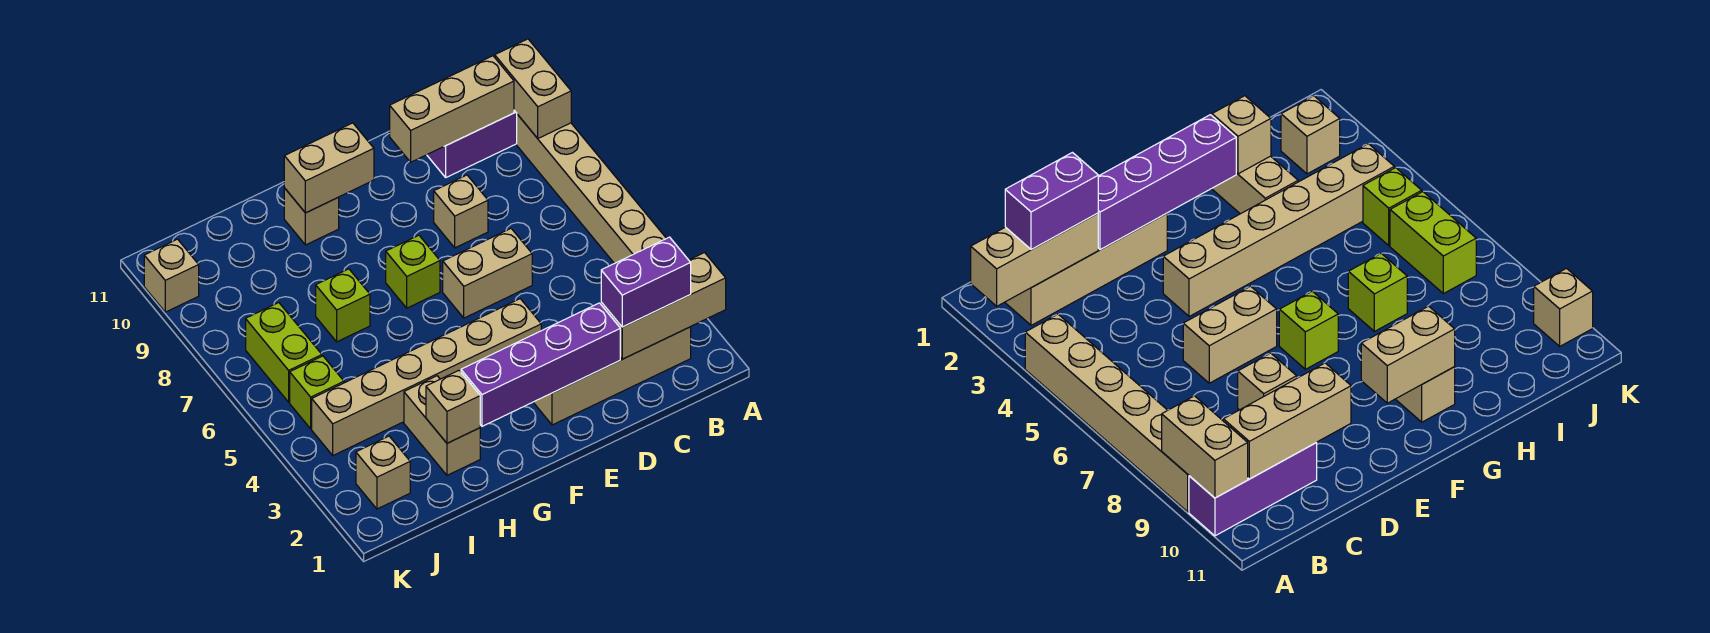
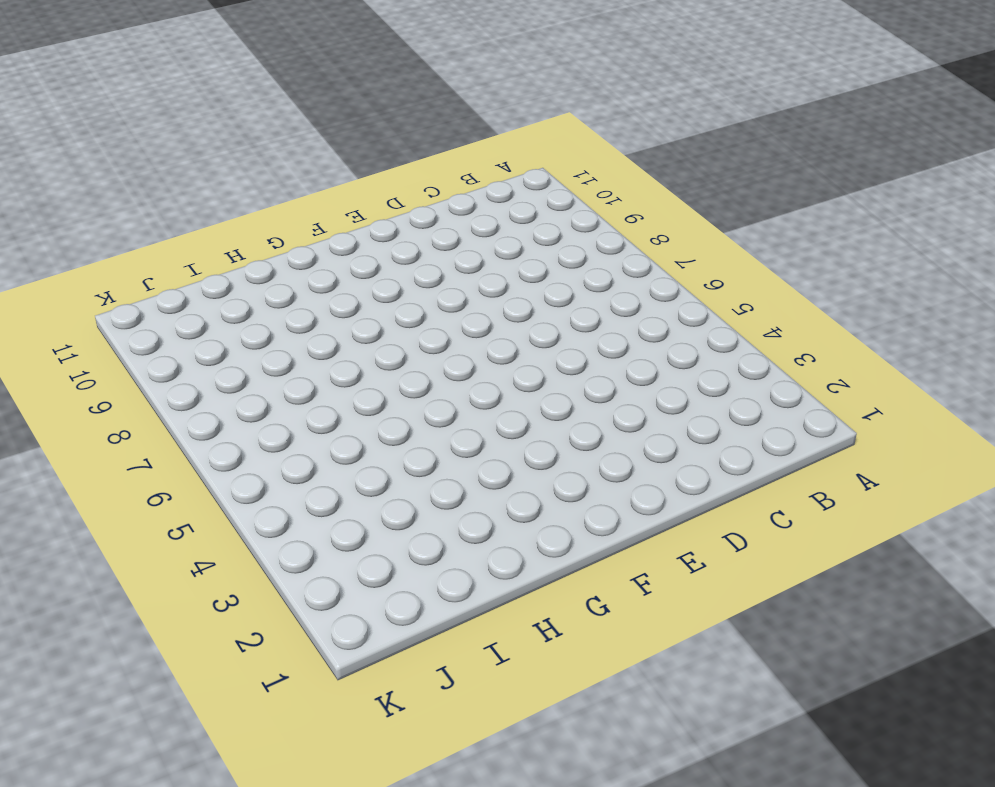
none -> tan brick A4:A9 level 1
none -> purple brick A10:C10 level 1
none -> tan brick B2:E2 level 1

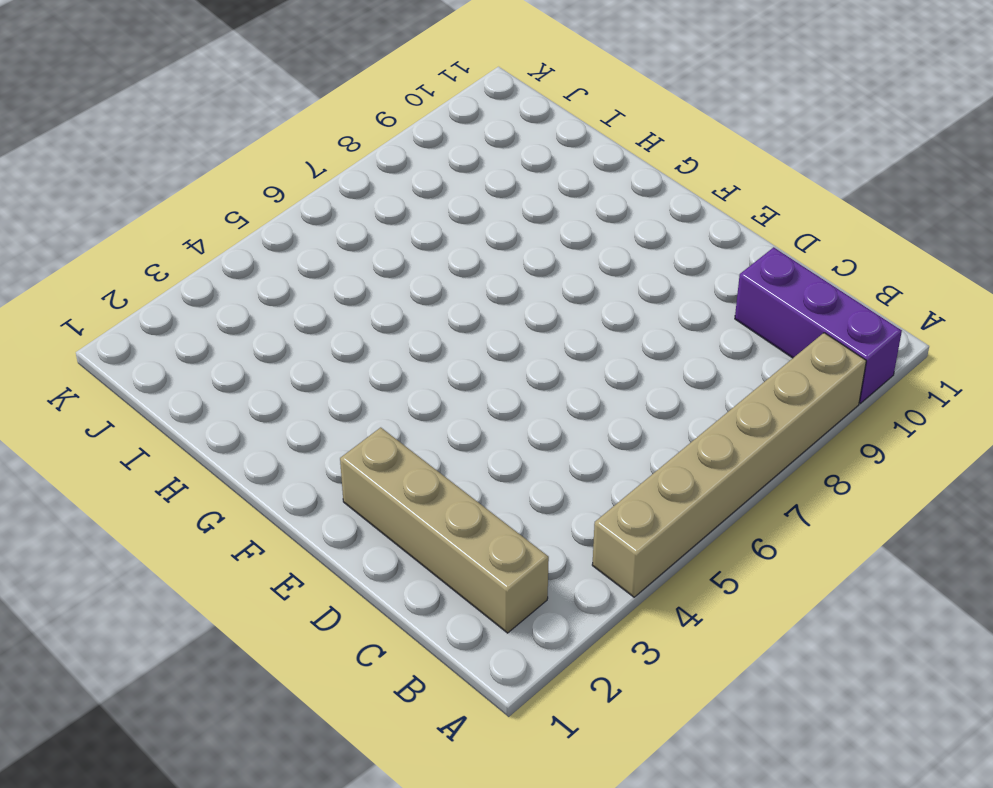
none -> tan brick D6:E6 level 1
none -> tan brick D8 level 1
none -> tan brick E4:J4 level 1

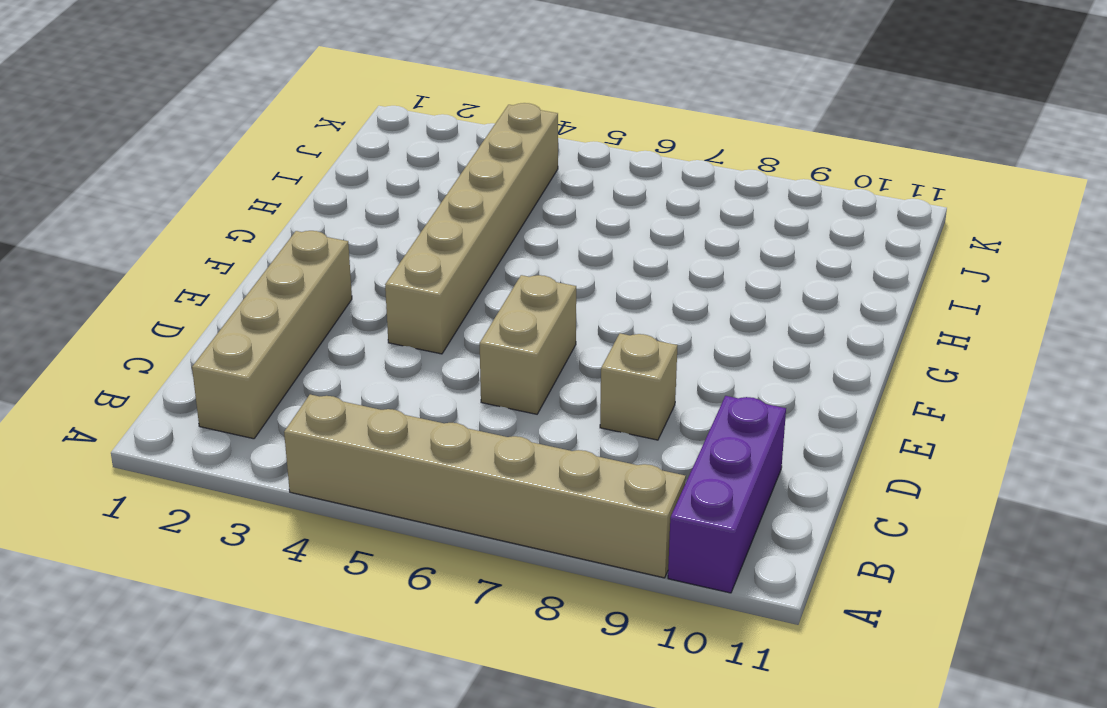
none -> lime brick F7 level 1
none -> tan brick G10 level 1
none -> tan brick H2:H3 level 1

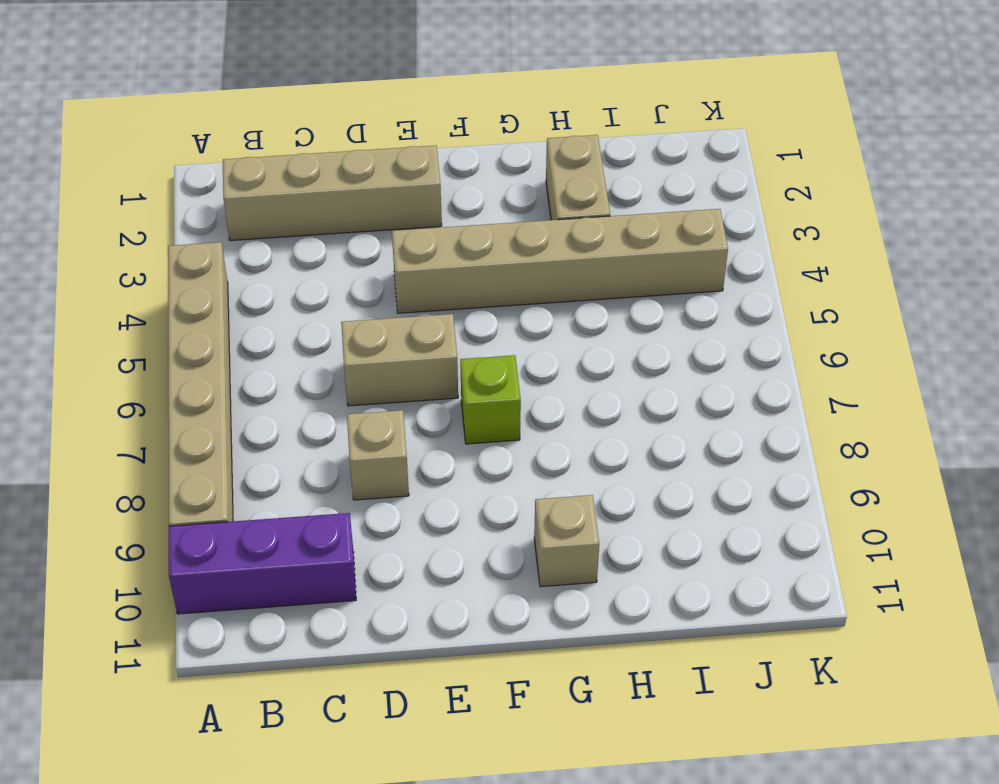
none -> lime brick H7 level 1
none -> tan brick J2 level 1
none -> lime brick J5 level 1

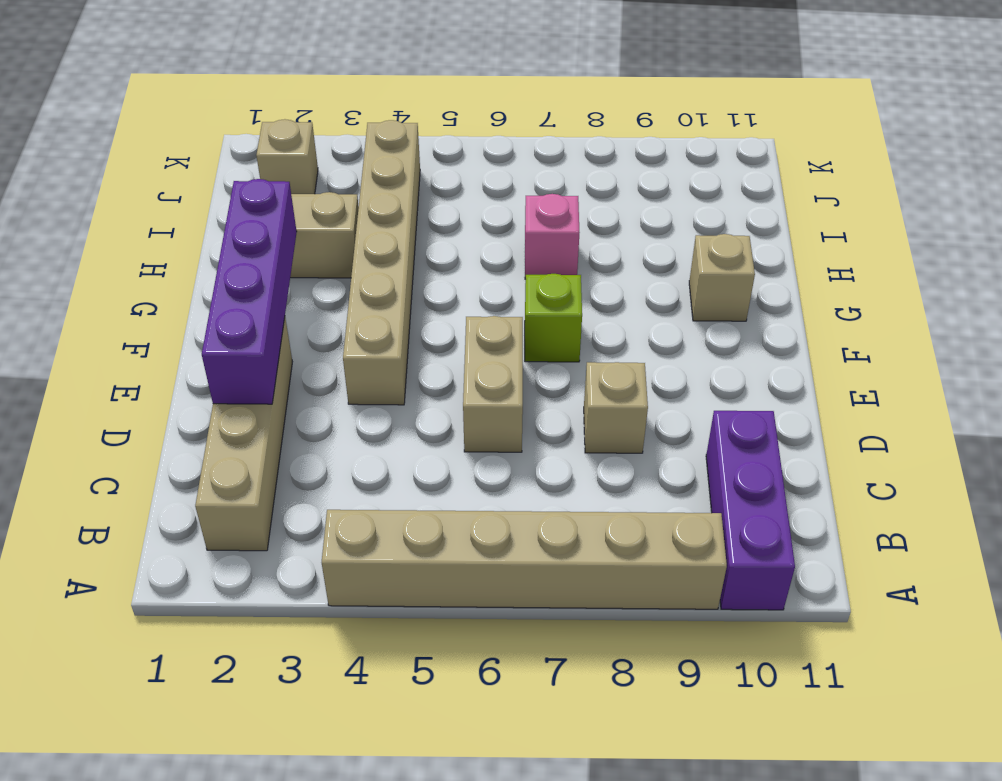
pink brick H7 level 1 -> lime brick H7 level 1
none -> lime brick J5 level 1
none -> lime brick J6:J7 level 1
none -> tan brick K10 level 1

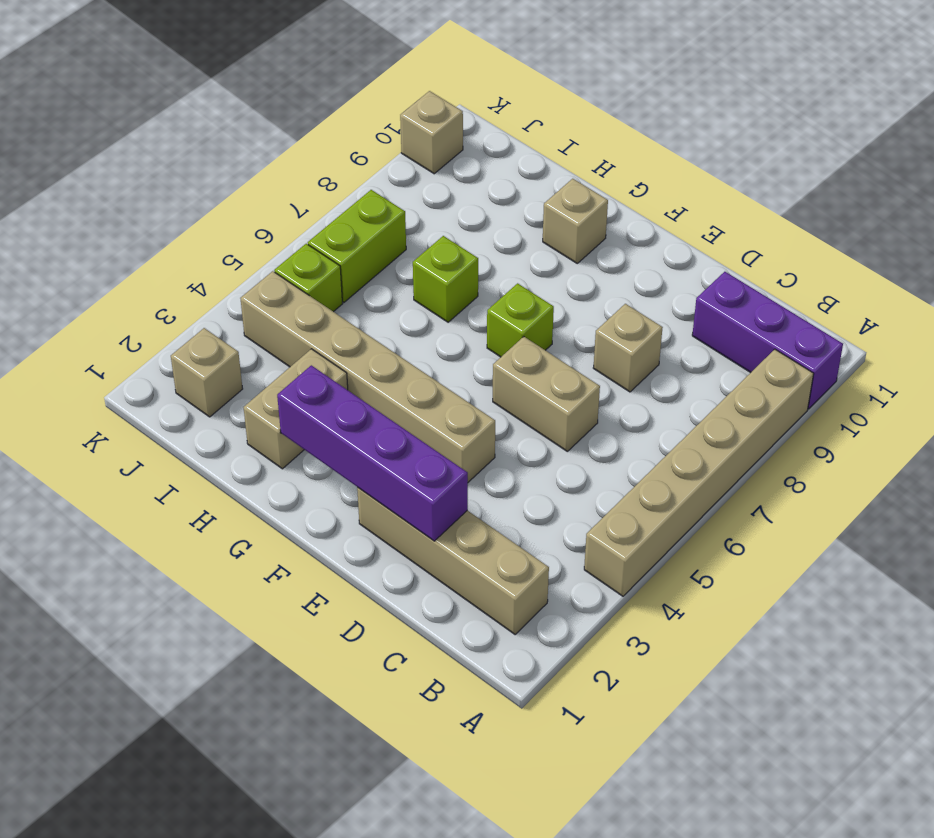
none -> tan brick A2:C2 level 2
none -> tan brick A9:A10 level 2
none -> tan brick B10:D10 level 2

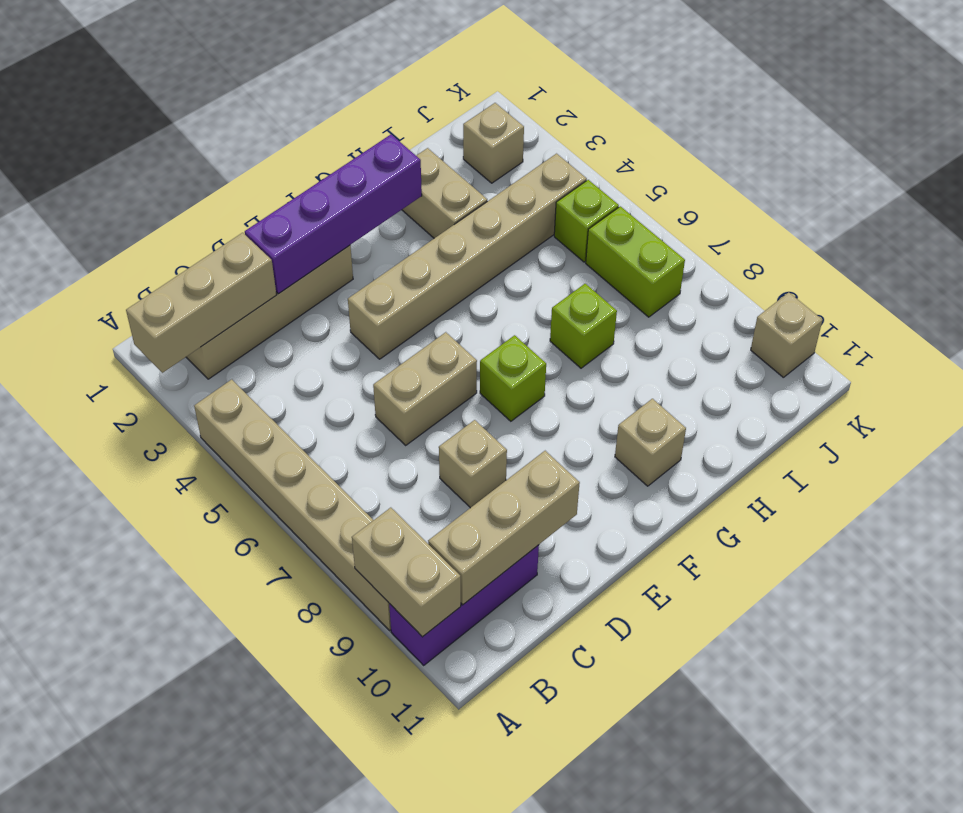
none -> tan brick F10:G10 level 2
none -> tan brick H2 level 2
none -> purple brick B2:C2 level 3

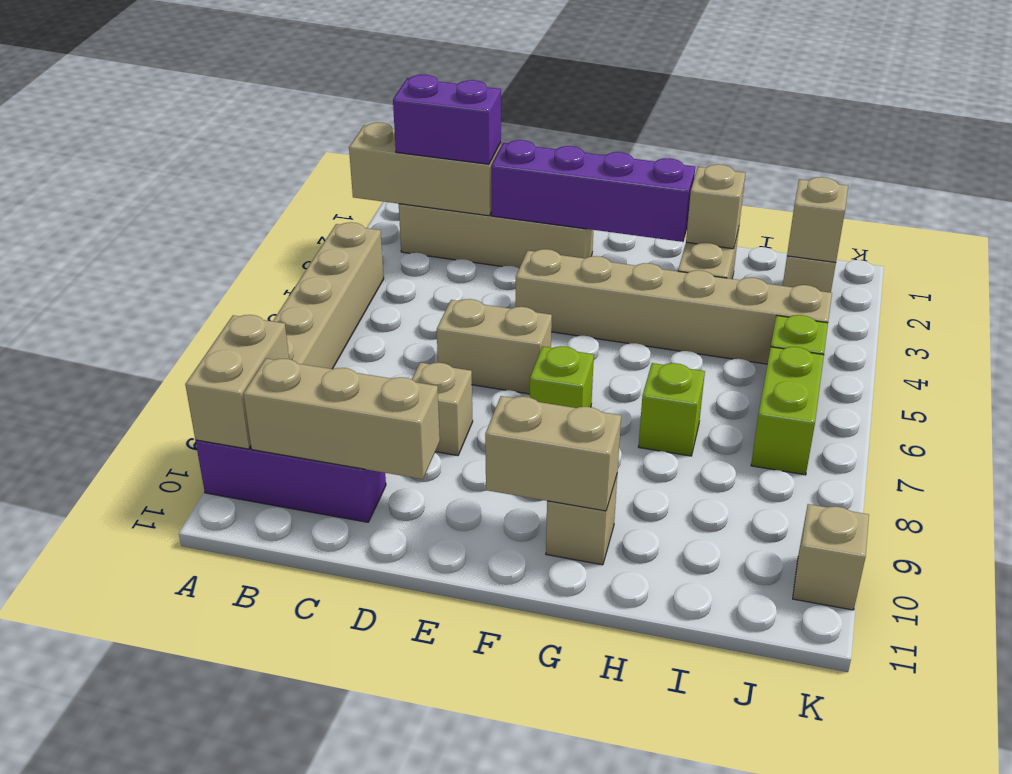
tan brick J2 level 2 -> none

